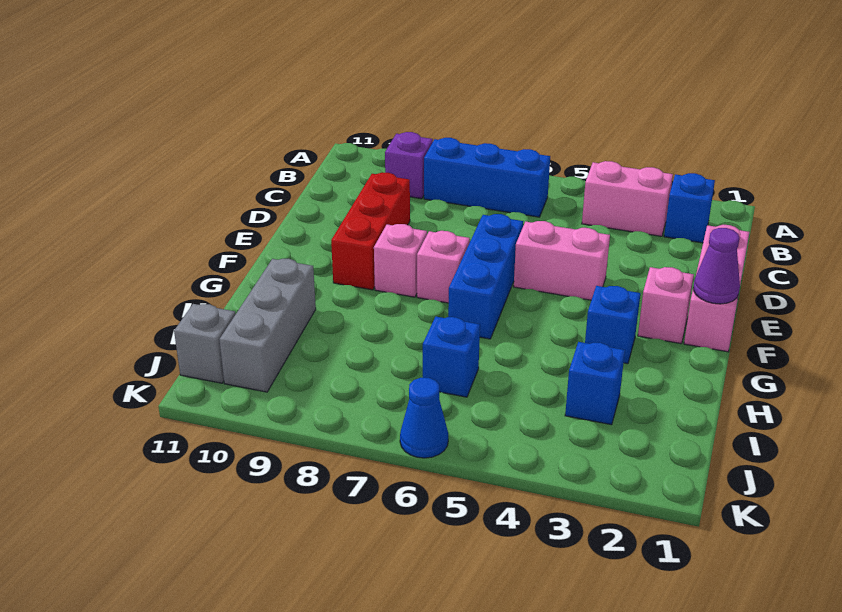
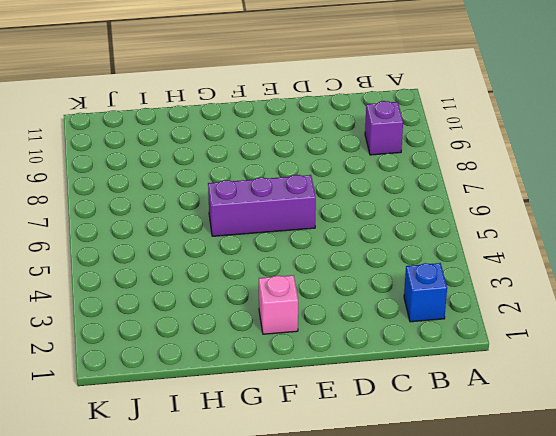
purple brick E6:G6 level 1 -> blue brick E6:G6 level 1
none -> pink brick B3:B4 level 1
none -> blue brick B6:B8 level 1
none -> pink brick D1:F1 level 1

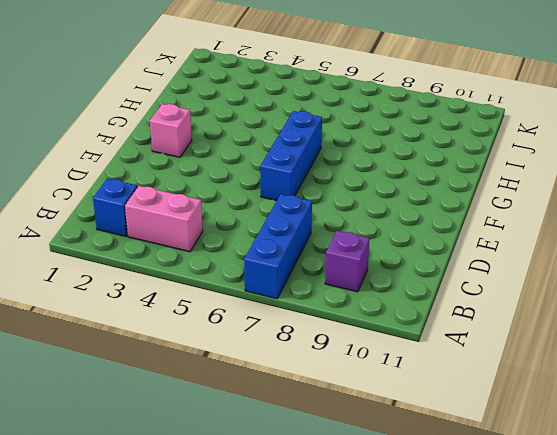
blue brick A7:C7 level 1 -> blue brick B6:B8 level 1
none -> pink brick D1:F1 level 1
none -> red brick D9:F9 level 1
none -> pink brick E4:E5 level 1

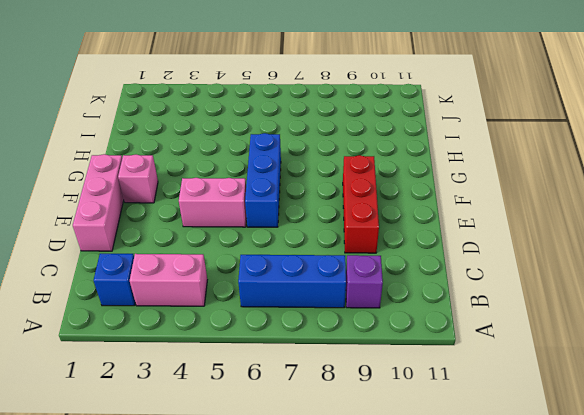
none -> pink brick F7 level 1
none -> pink brick F8 level 1
none -> blue brick G3 level 1

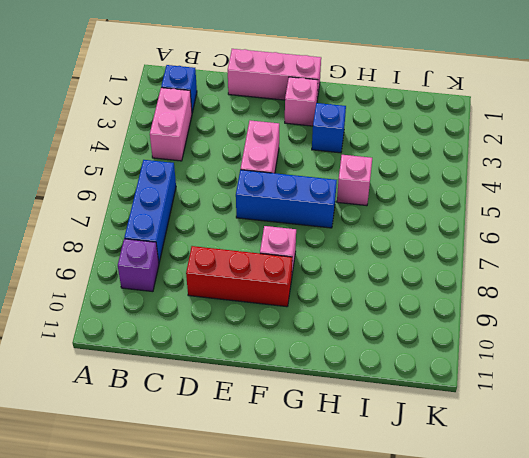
pink brick H5 level 1 -> pink brick F7 level 1
none -> grey brick H10:J10 level 1
none -> blue brick I3 level 1
none -> blue brick I6 level 1

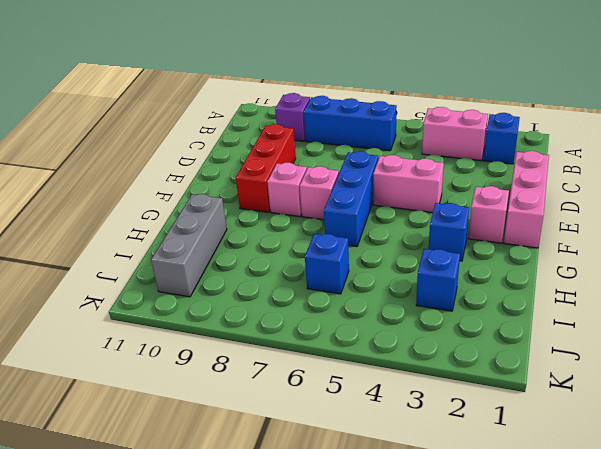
none -> grey brick J11 level 1
none -> blue cone K6 level 1
none -> purple cone F1 level 2

